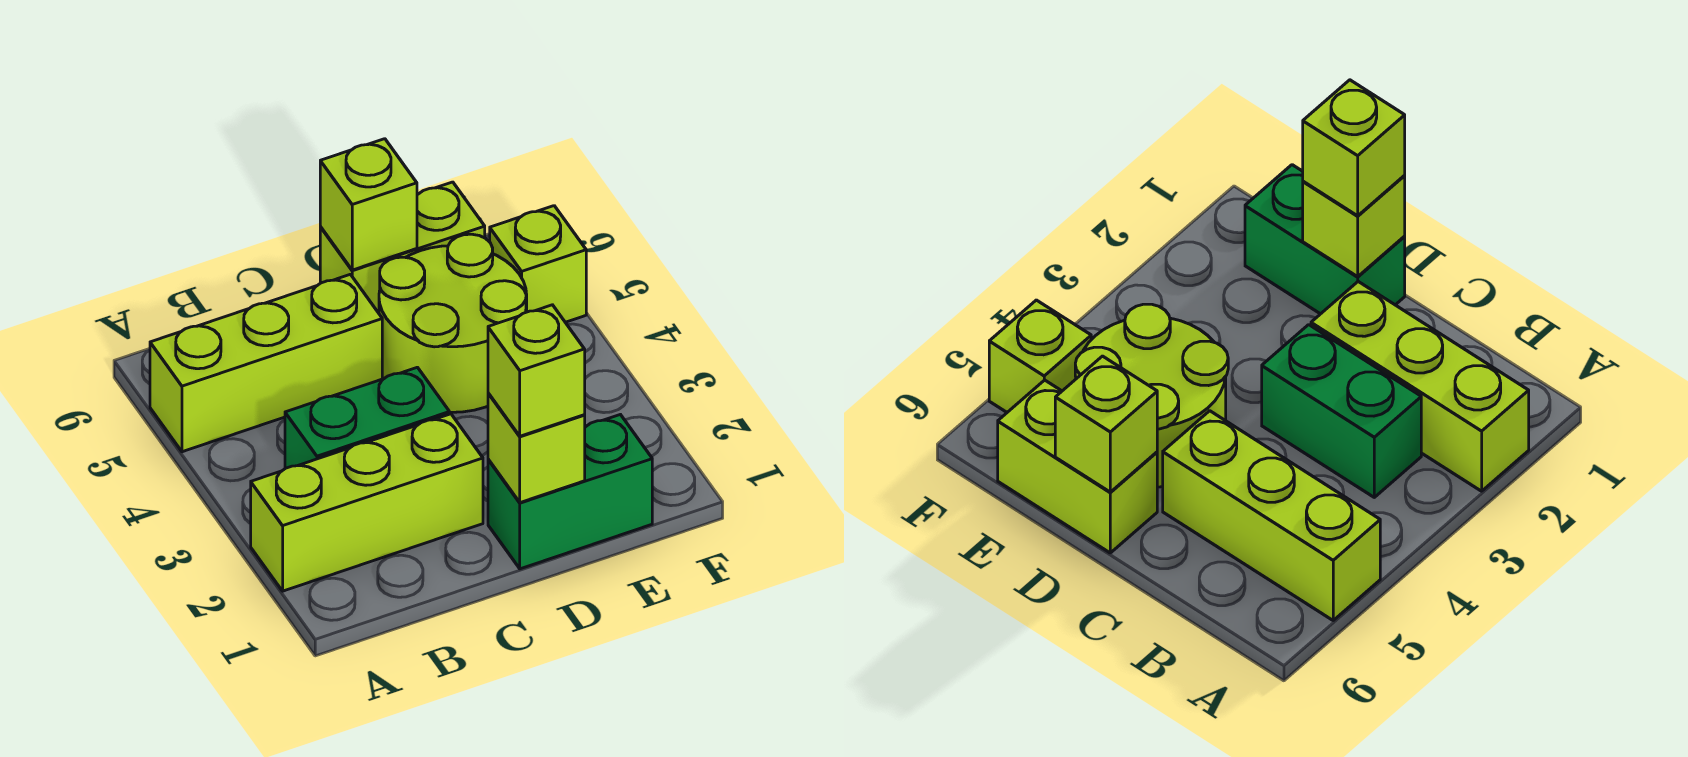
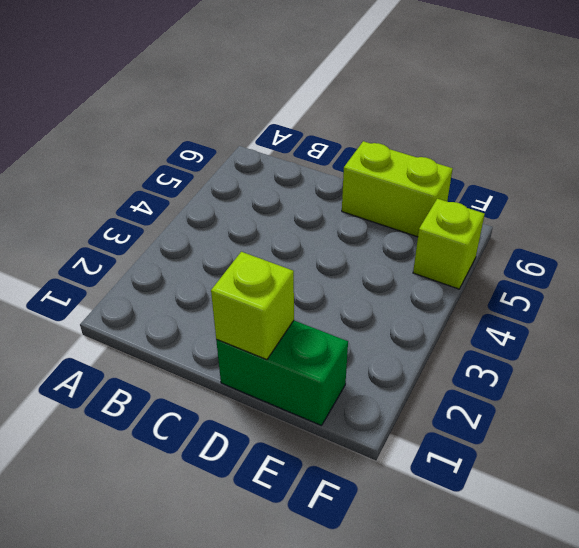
none -> lime brick A2:C2 level 1
none -> lime brick A5:C5 level 1

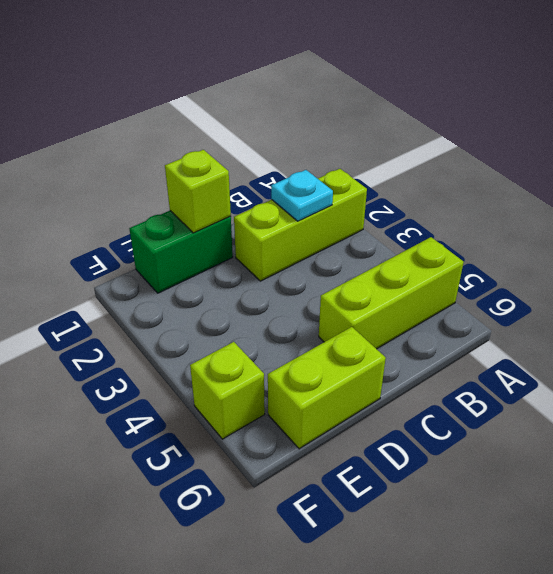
cyan plate B2 level 2 -> none
none -> green brick B3:C3 level 1
none -> lime round brick D4:E5 level 1

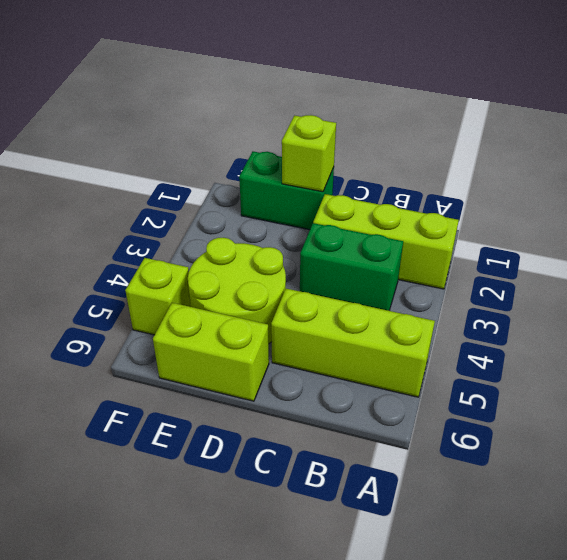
none -> lime brick D6 level 2
none -> lime brick D1 level 3

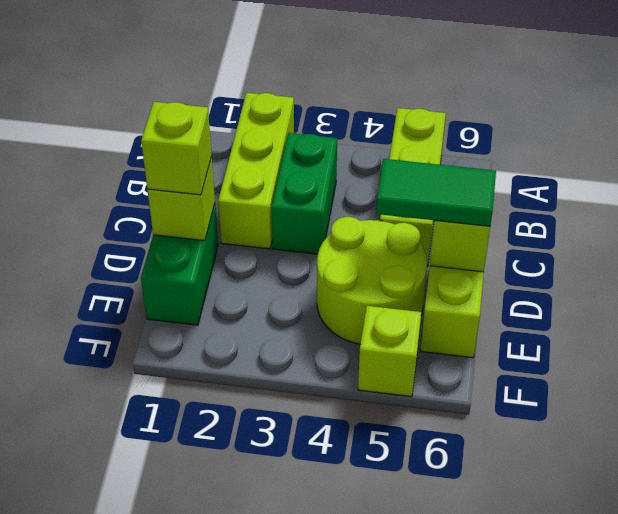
green tile D5:D6 level 3 -> none

